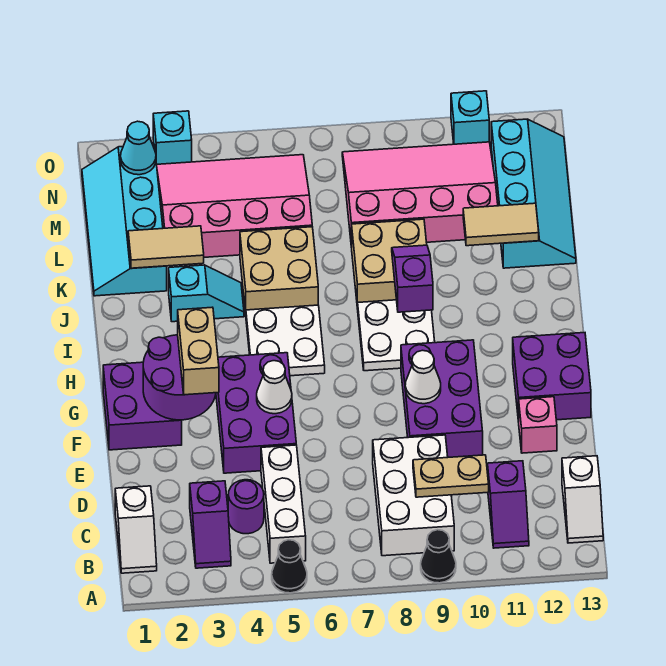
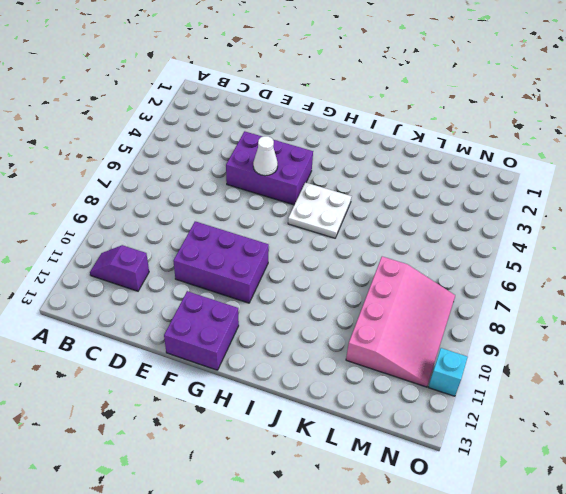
none -> black cone A5 level 1
none -> black cone A9 level 1
none -> white slope B1:C1 level 1 top C
none -> purple slope B3:C3 level 1 top C

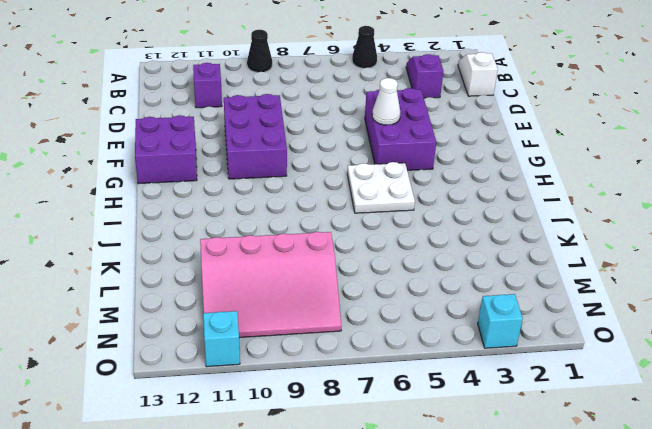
none -> white brick B5:D5 level 1
none -> white brick B8:D9 level 1
none -> white slope B13:C13 level 1 top C
none -> purple round brick C4 level 1

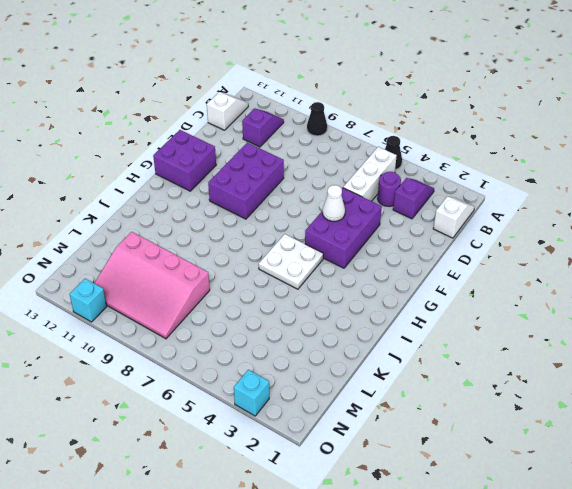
none -> white brick B8:D9 level 1
none -> pink brick E12 level 1
none -> purple brick F1:G2 level 1
none -> white plate H8:I9 level 1

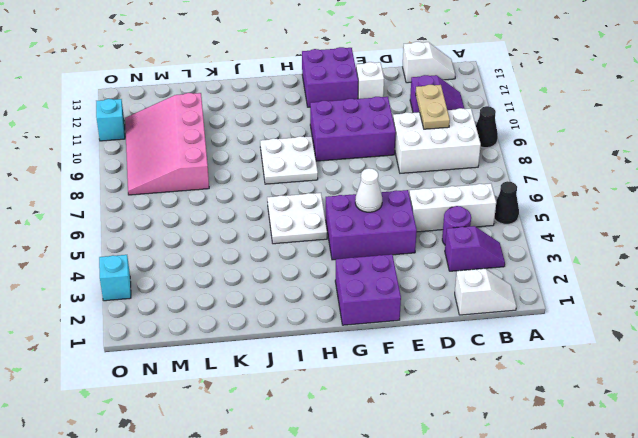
white brick E12 level 1 -> pink brick E12 level 1
none -> cyan slope J3:J4 level 1 top 3
none -> tan brick J5:K6 level 1
none -> tan brick J8:K9 level 1
none -> cyan slope K1:N2 level 1 top 2

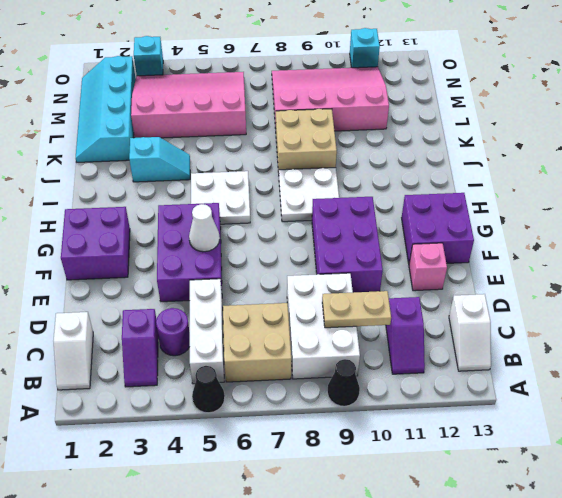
tan brick B6:C7 level 1 -> tan brick J5:K6 level 1
none -> cyan slope K12:N13 level 1 top 12
none -> purple round brick F2:G3 level 2
none -> white cone F9 level 2
none -> purple slope I9:J9 level 2 top I

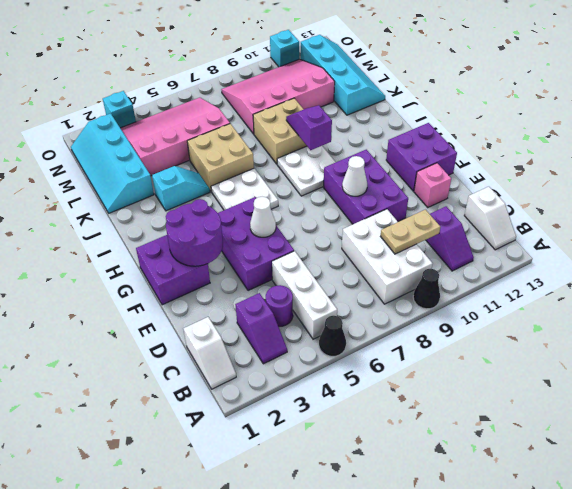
none -> tan tile K2:K3 level 2
none -> tan tile K11:K12 level 2
none -> cyan cone N2 level 2
none -> tan brick F3:G3 level 3

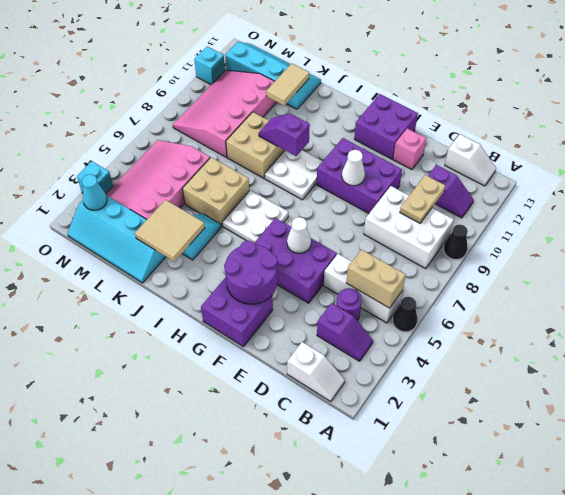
tan brick B5:C5 level 2 -> tan brick F3:G3 level 3
tan tile J2:K3 level 2 -> tan tile K2:K3 level 2

